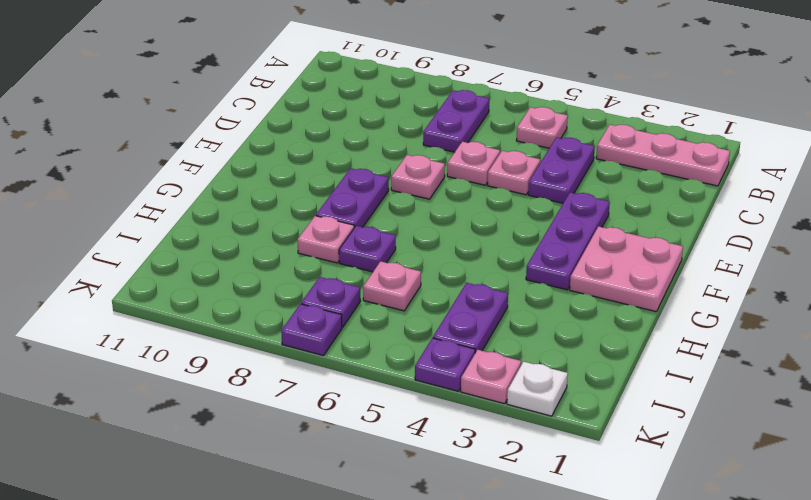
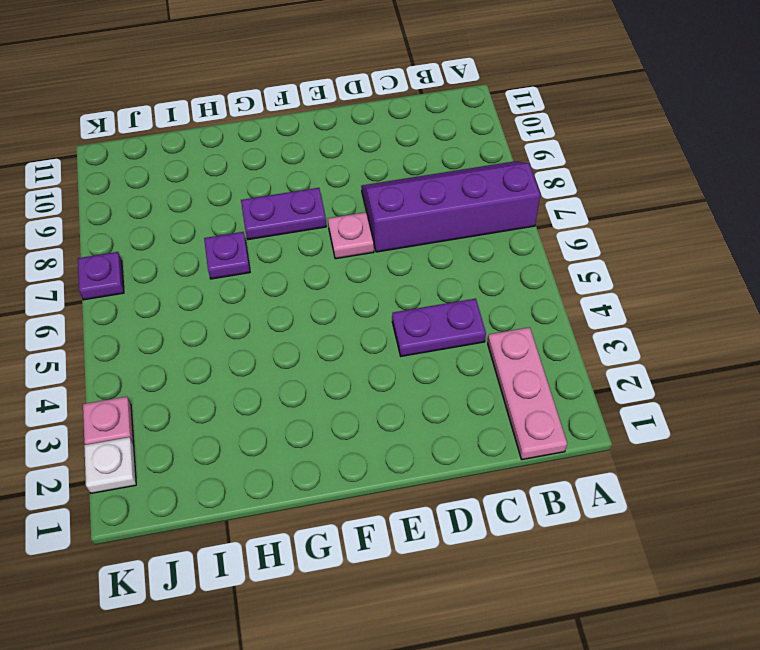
purple slope A7:D8 level 1 top 7 -> purple plate B7:C7 level 1
none -> pink plate B5 level 1
none -> pink plate D5 level 1
none -> pink plate D6 level 1

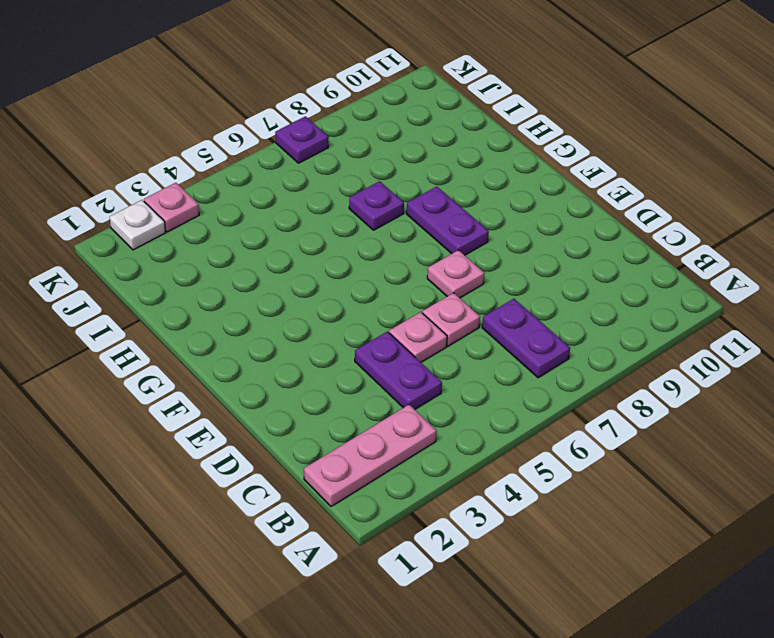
none -> pink plate B5 level 1
none -> purple plate E3:G3 level 1
none -> pink plate F1:G2 level 1

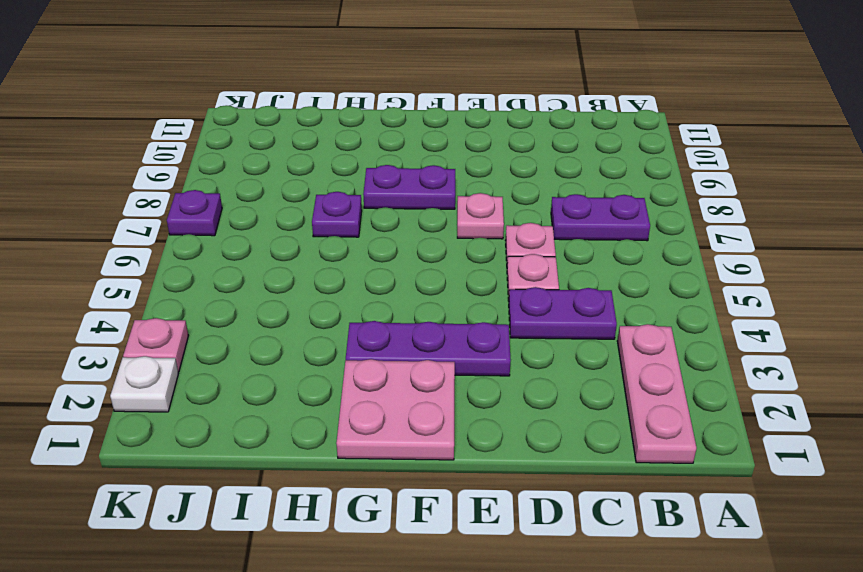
none -> pink plate B5 level 1
none -> pink plate H8 level 1
none -> purple plate I4:J4 level 1

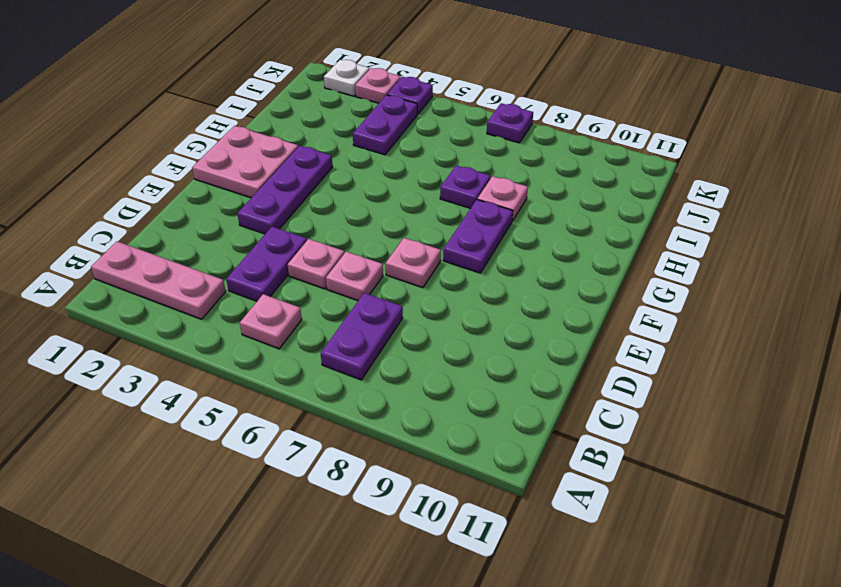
none -> pink plate I6 level 1
none -> purple plate J7 level 1

